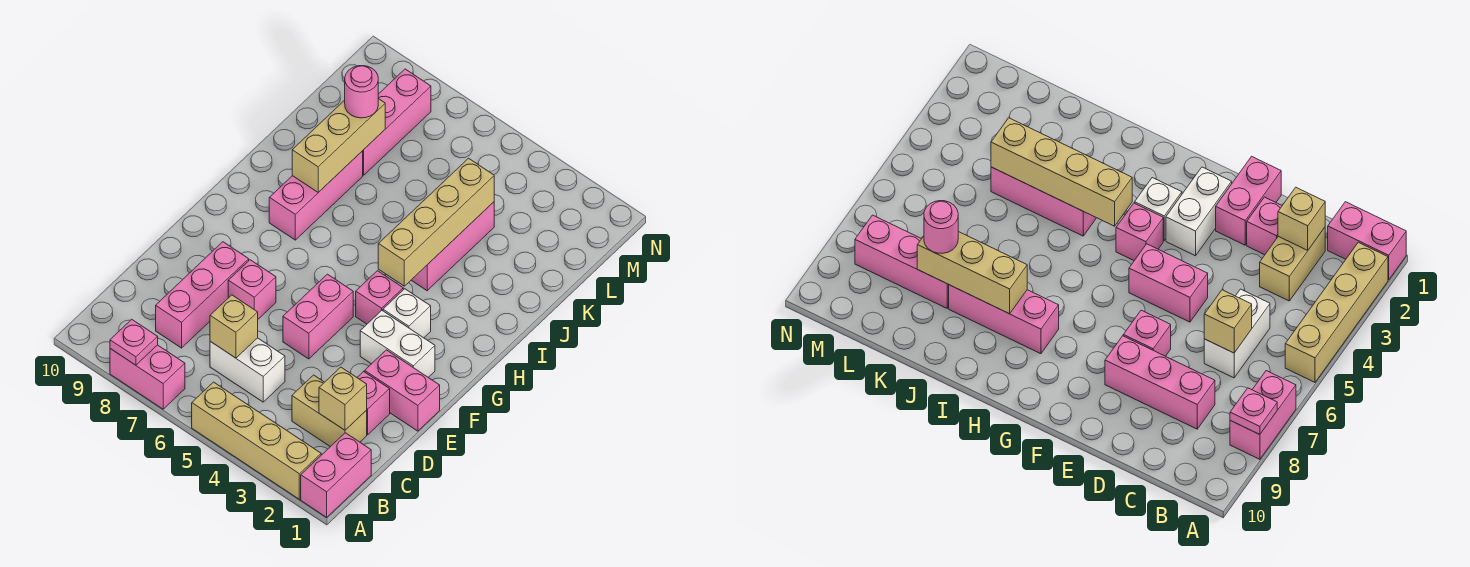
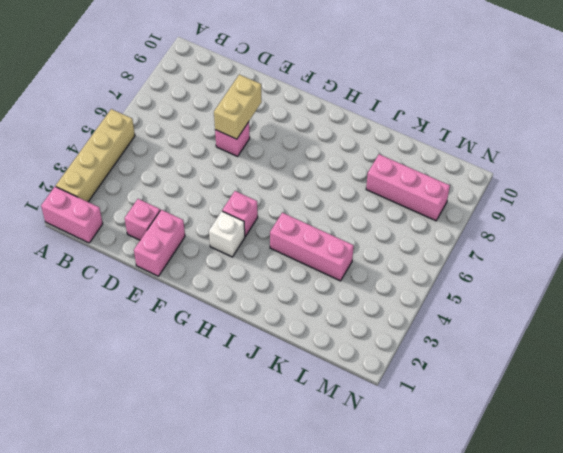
tan brick E7:E8 level 2 -> tan brick C2:C3 level 1
none -> pink brick A7:A8 level 1
none -> white brick C5:C6 level 1
none -> pink brick C8:E8 level 1

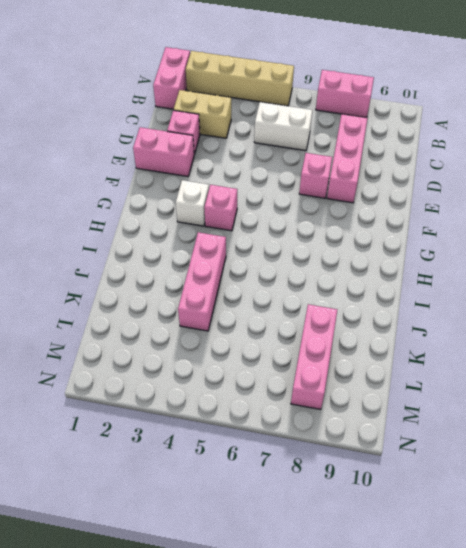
none -> pink brick E5:F5 level 1
none -> white brick F2:F3 level 1
none -> pink brick H8:J8 level 1

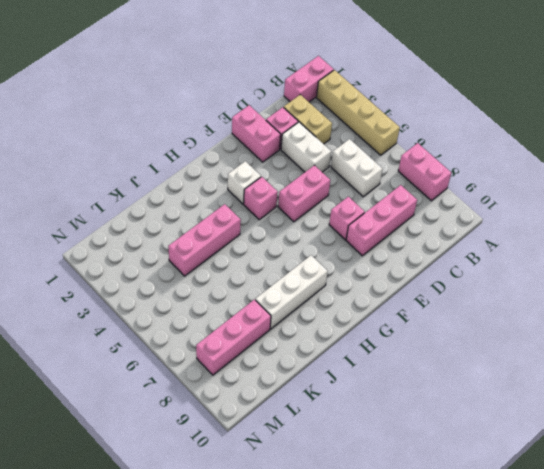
white brick D3:D4 level 1 -> white brick F2:F3 level 1
white brick H8:J8 level 1 -> pink brick H8:J8 level 1
none -> pink plate A8 level 2
none -> tan brick C2 level 2
none -> tan brick C6 level 2

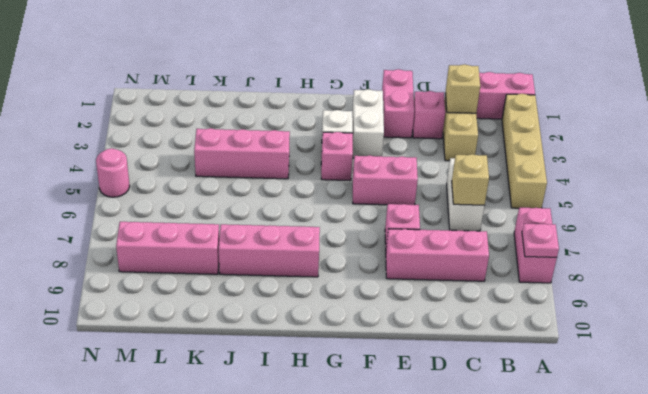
pink round brick N5 level 1 -> pink round brick K8 level 3
none -> tan brick H4:K4 level 2
none -> tan brick I8:K8 level 2

